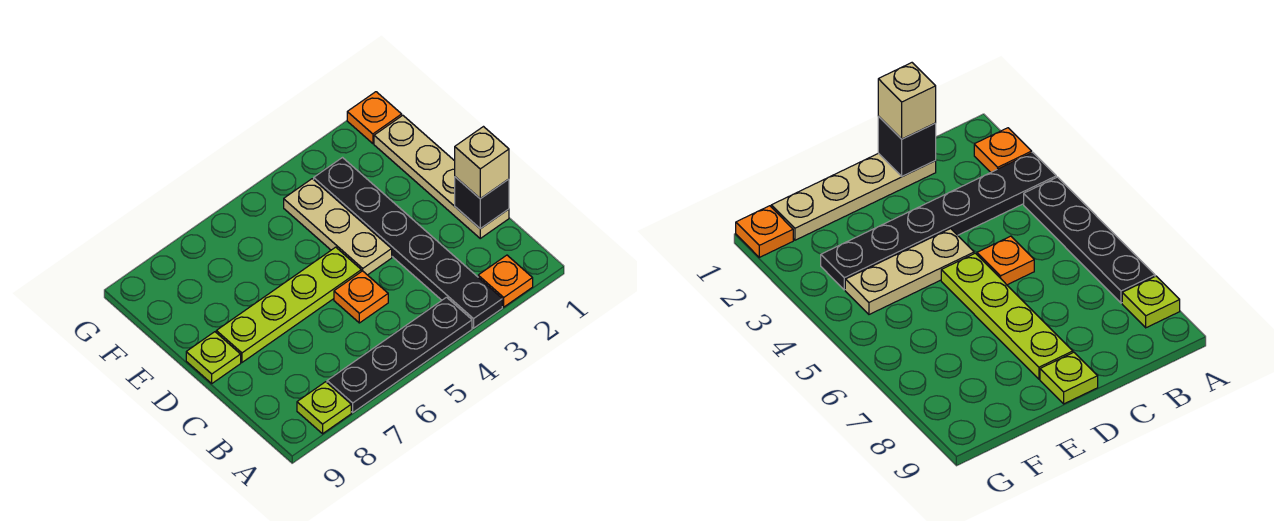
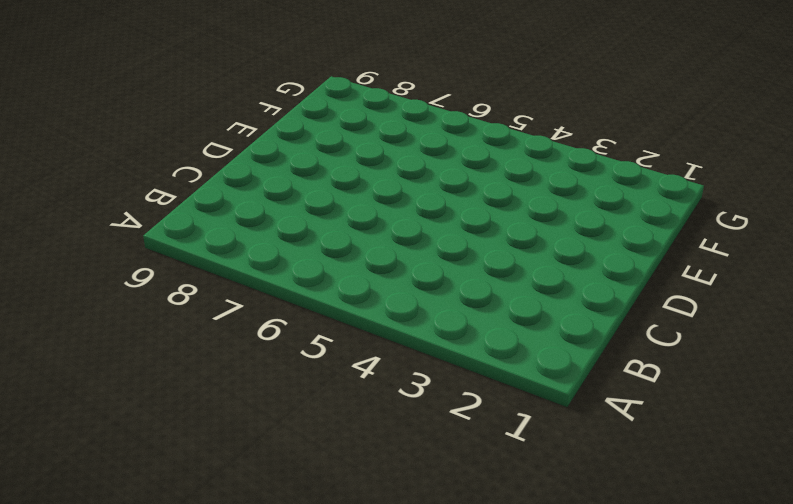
none -> orange plate A2 level 1
none -> black plate A3:F3 level 1
none -> black plate A4:A7 level 1

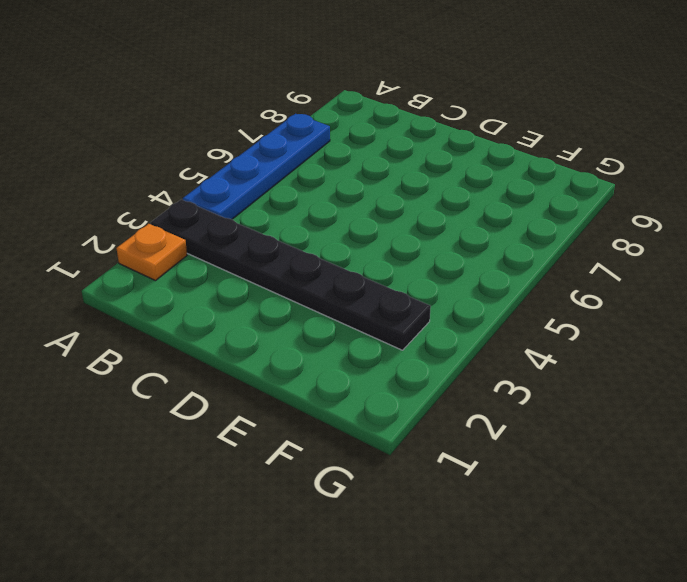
blue plate A4:A7 level 1 -> black plate A4:A7 level 1
none -> lime plate A8 level 1
none -> tan plate C1:F1 level 1
none -> orange plate C5 level 1

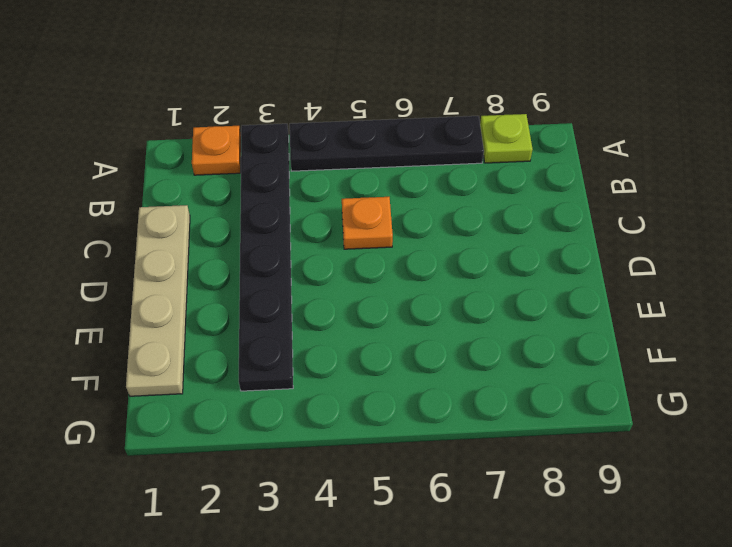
none -> tan plate D4:F4 level 1
none -> lime plate D5:D8 level 1
none -> lime plate D9 level 1

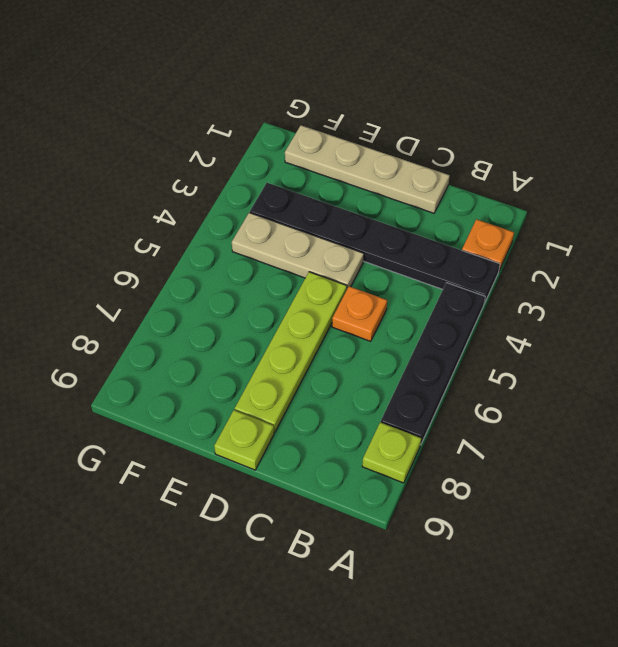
none -> orange plate G1 level 1
none -> black brick C1 level 2
none -> tan brick C1 level 3

